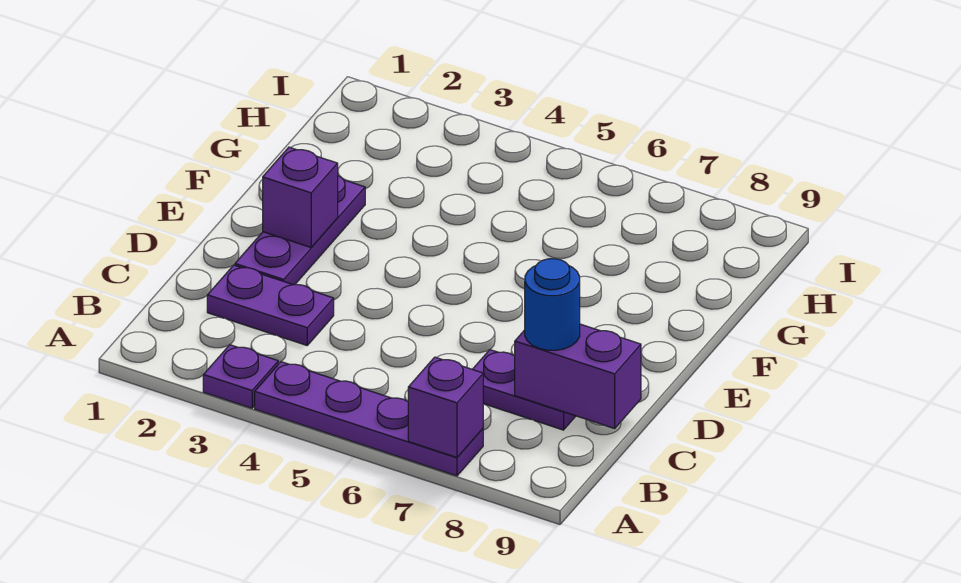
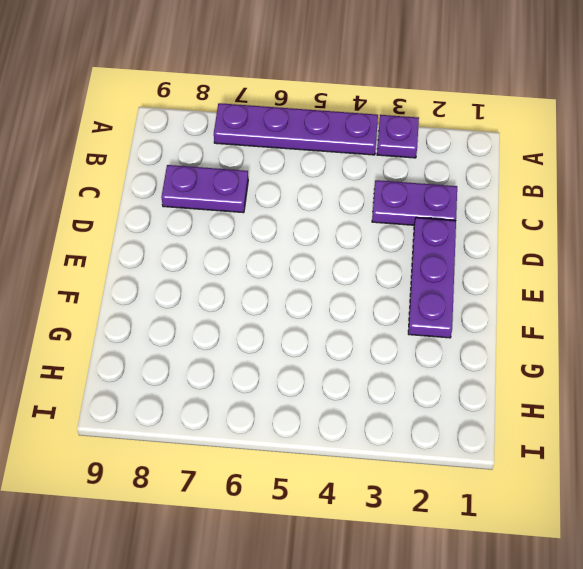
none -> purple brick A7 level 2
none -> purple brick C8:C9 level 2

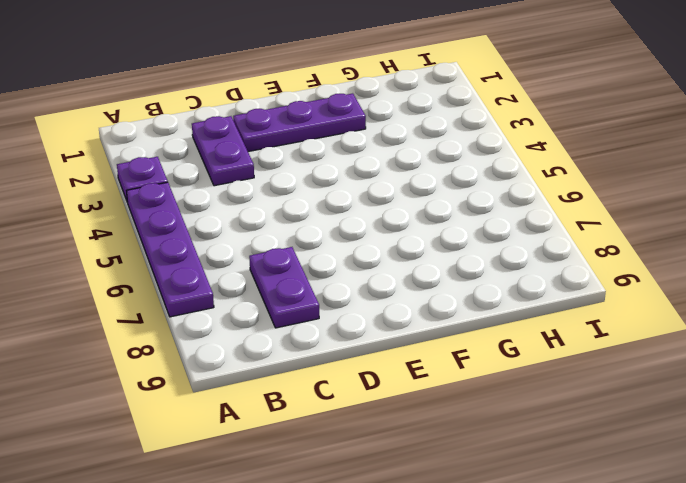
none -> purple brick A7 level 2
none -> purple brick C8:C9 level 2

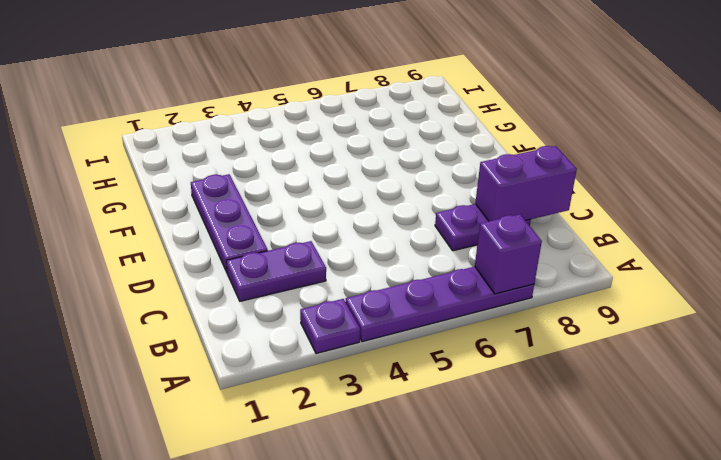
none -> purple brick E2 level 2
none -> blue round brick C8 level 3

